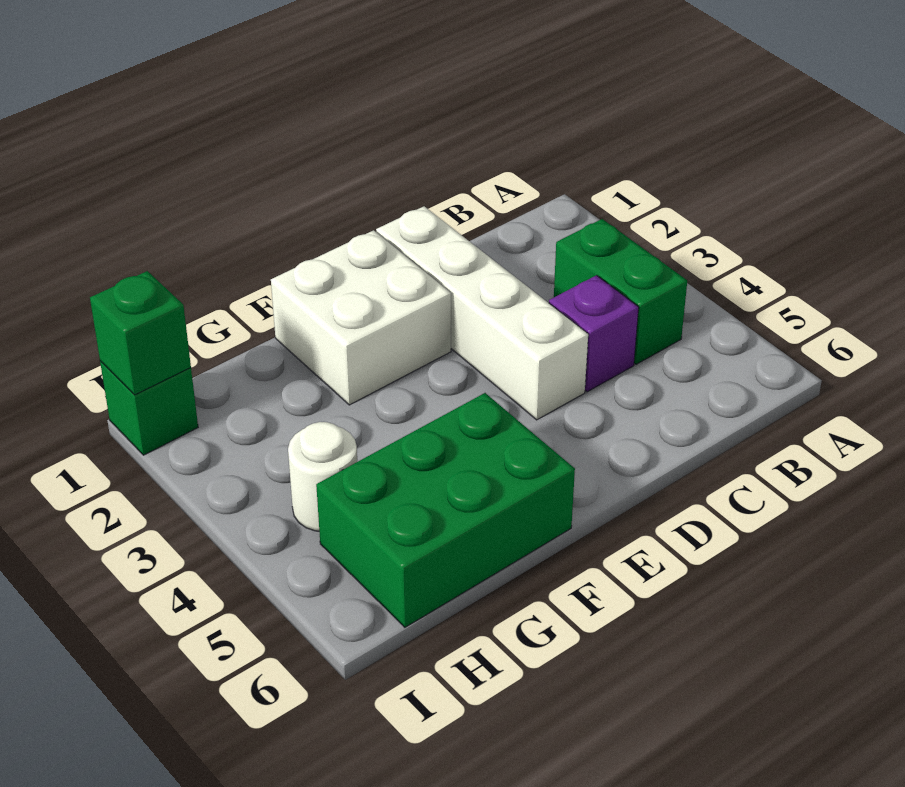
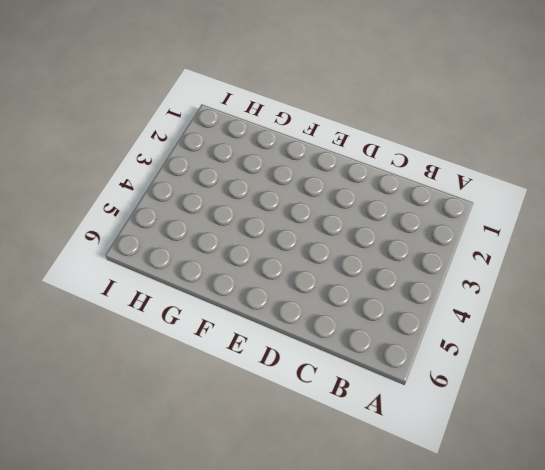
none -> green brick B3:B4 level 1
none -> purple brick C4 level 1

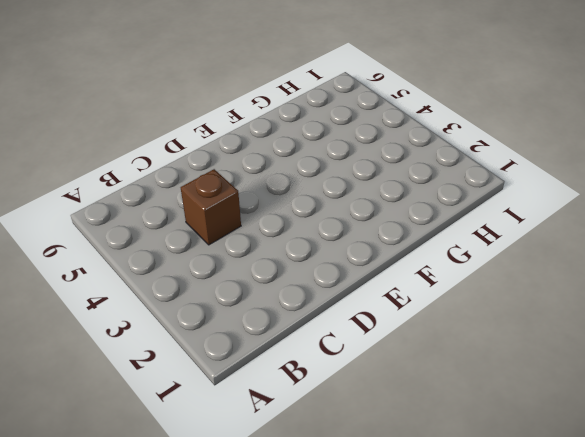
brown brick C4 level 1 -> purple brick C4 level 1
none -> green brick B3:B4 level 1
none -> white brick D1:D4 level 1

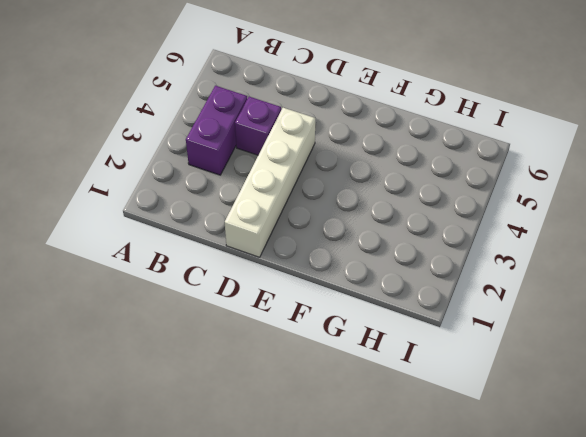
purple brick B3:B4 level 1 -> green brick B3:B4 level 1
none -> white brick E1:F2 level 1
none -> green brick F5:H6 level 1

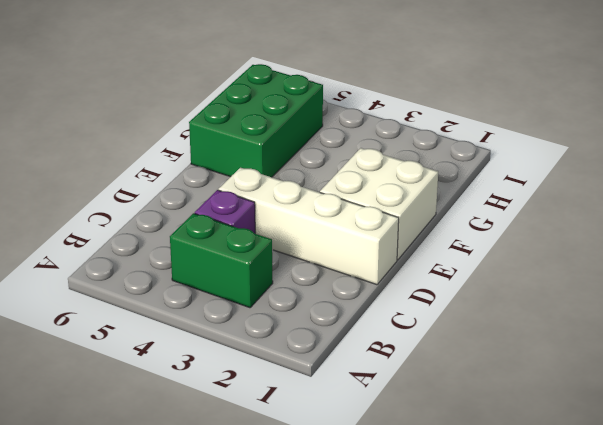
none -> white round brick H4 level 1
none -> green brick I1 level 1

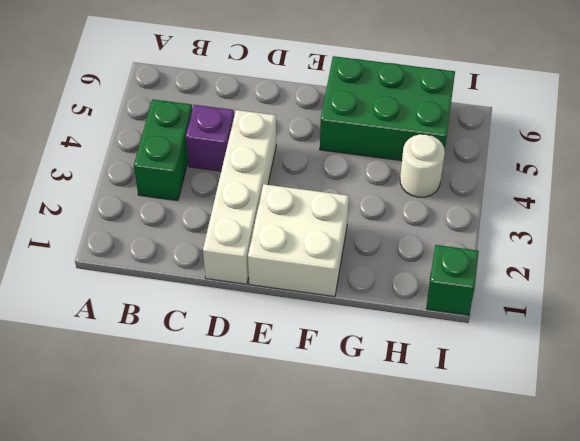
none -> green brick I1 level 2

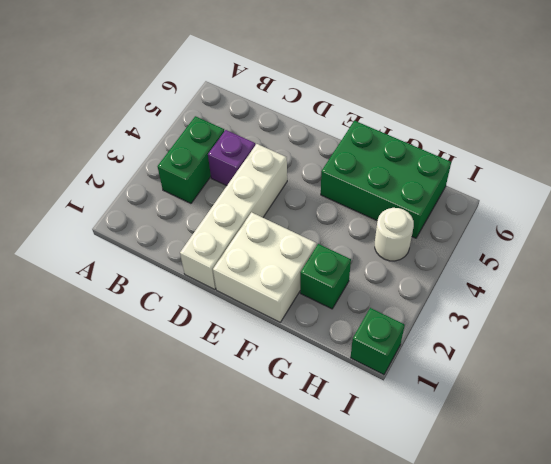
green brick G2 level 1 -> green brick I1 level 2

